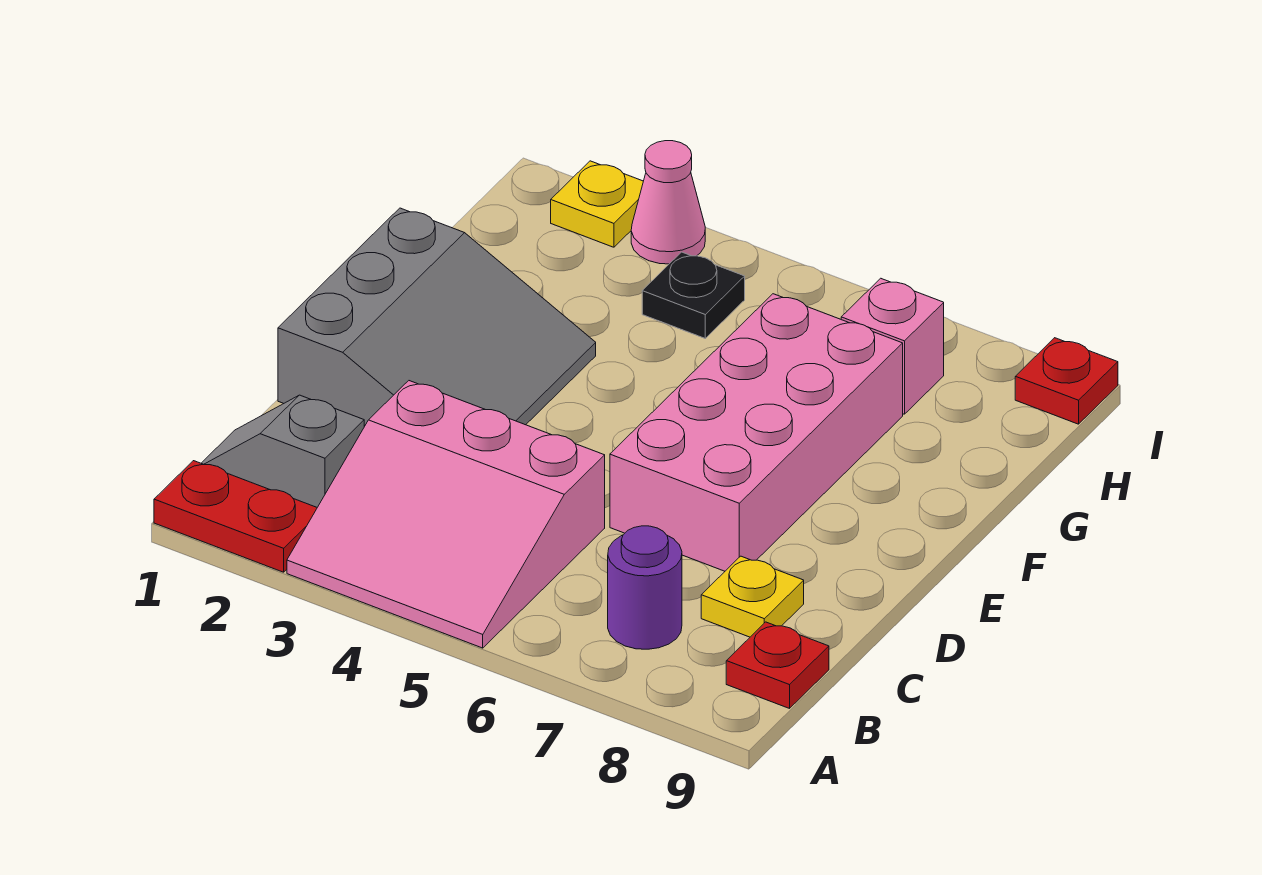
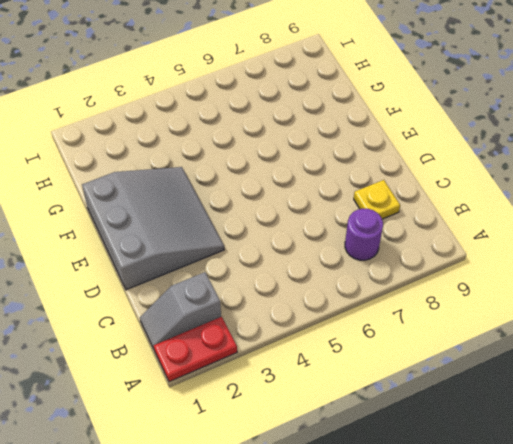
none -> pink slope A3:C5 level 1 top C
none -> red plate B9 level 1
none -> pink brick D6:G7 level 1

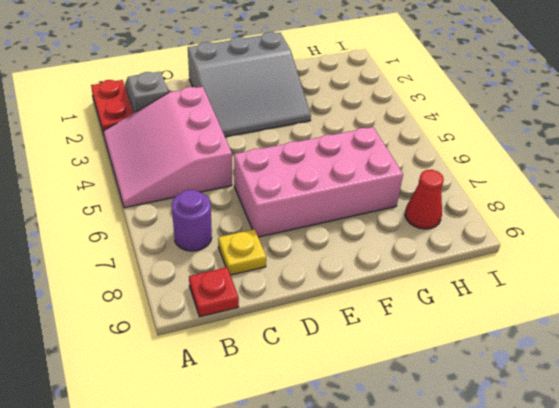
red cone H8 level 1 -> none
none -> black plate H4 level 1
none -> pink brick H7 level 1
none -> yellow plate I2 level 1

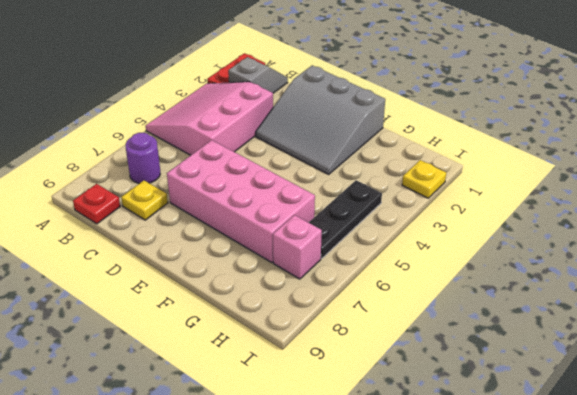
black plate H4:H6 level 1 -> black plate H4 level 1
none -> pink cone I3 level 1
none -> red plate I9 level 1

